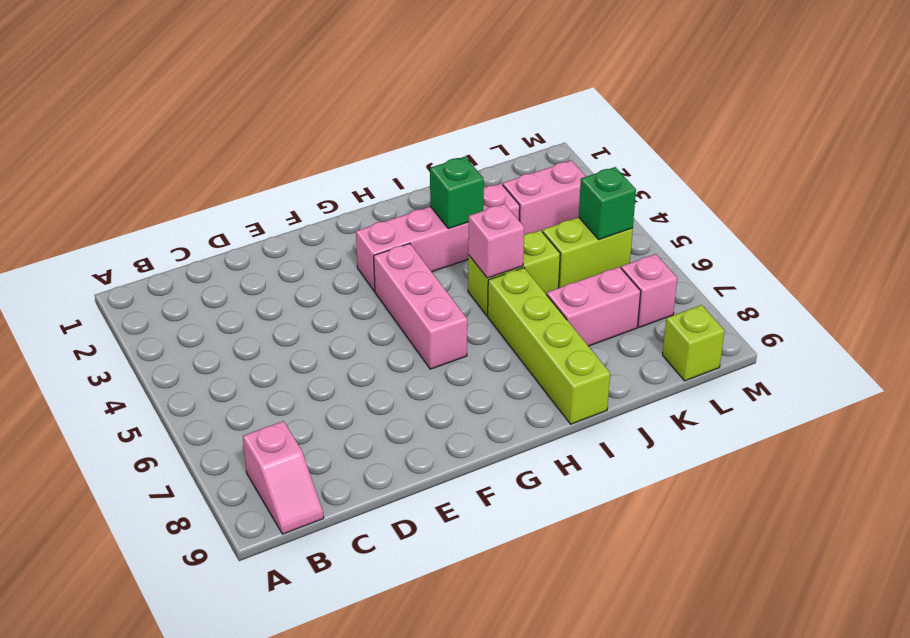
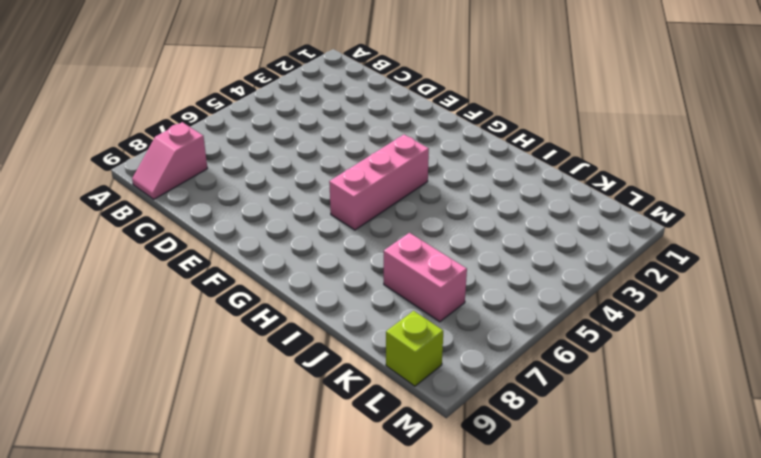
none -> pink brick G3:J3 level 1
none -> lime brick I5:J5 level 1
none -> lime brick I6:I9 level 1

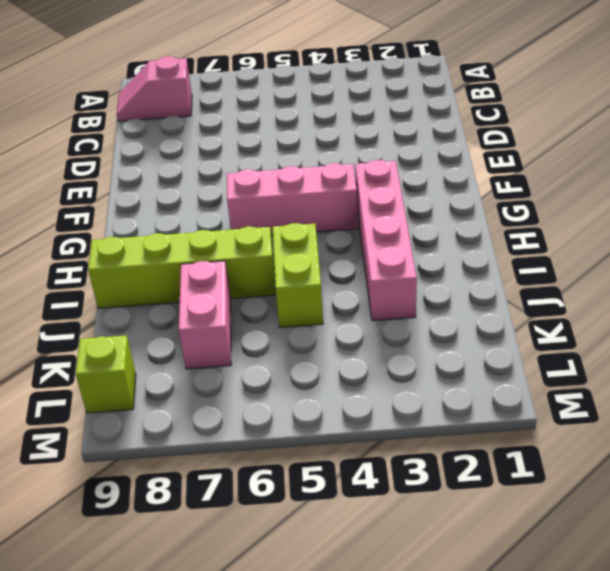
none -> pink brick K3:L3 level 1
none -> lime brick K5:L5 level 1
none -> pink brick L7 level 1

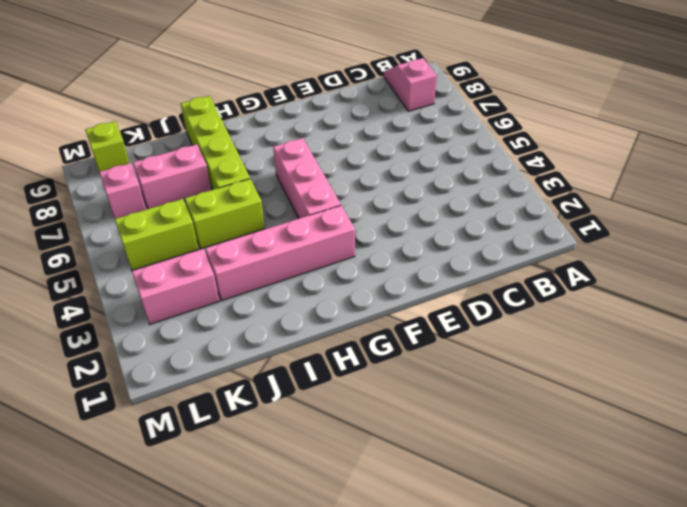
none -> green brick I3 level 2
none -> pink brick I5 level 2
none -> green brick L5 level 2

